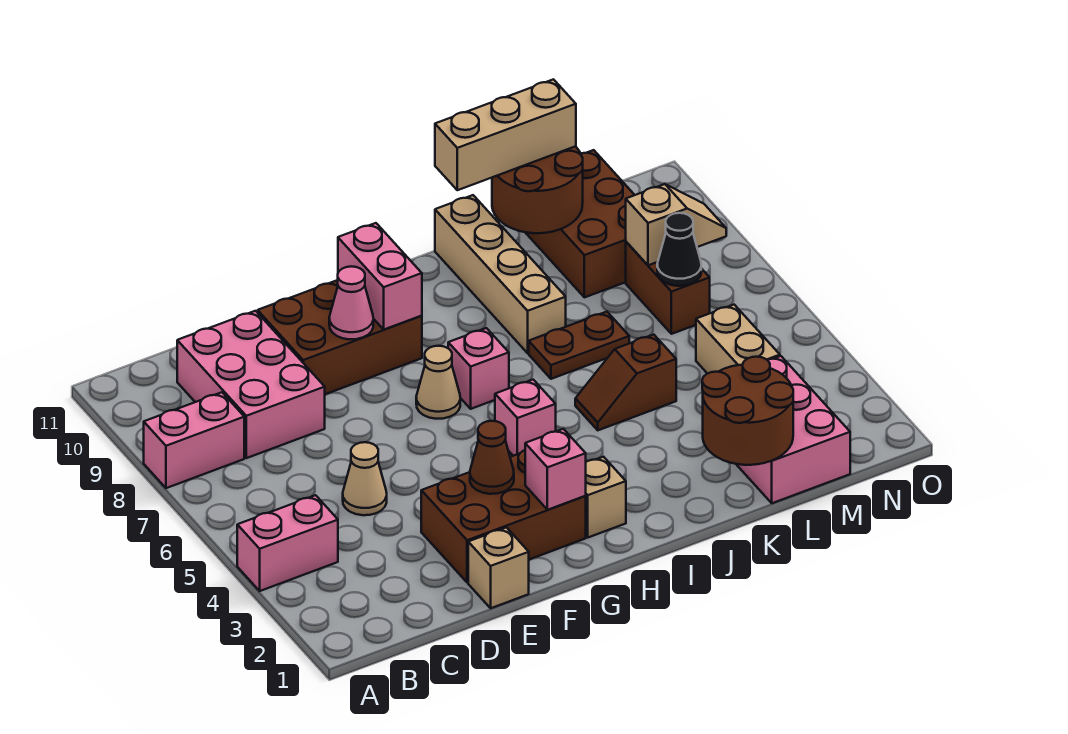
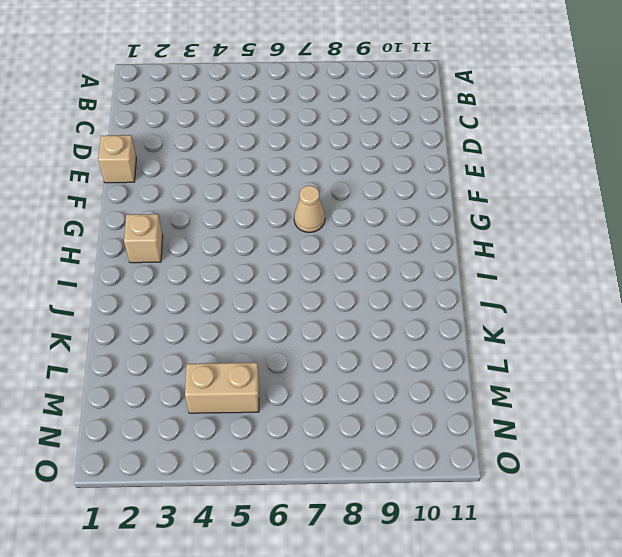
none -> pink brick A4:B4 level 1
none -> pink brick A8:B8 level 1
none -> pink brick C8:D10 level 1

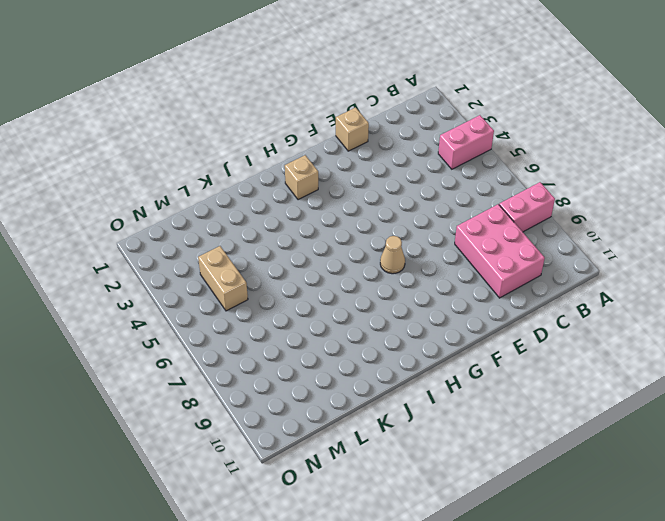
none -> tan cone D5 level 1
none -> brown brick E2:G3 level 1
none -> brown brick E9:G10 level 1

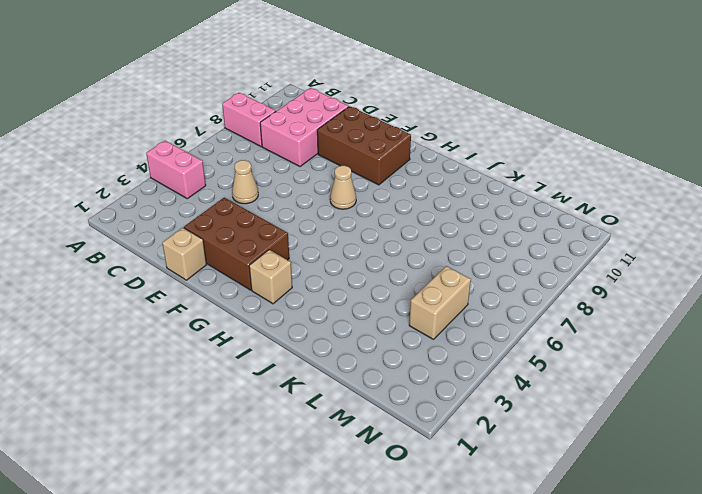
none -> pink brick H5 level 1
none -> pink brick H7 level 1
none -> brown slope J5:K5 level 1 top K

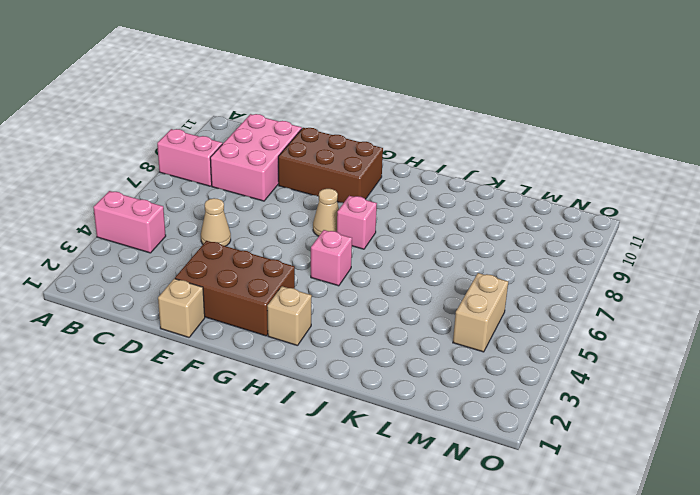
none -> brown slope J5:K5 level 1 top K
none -> brown plate J7:K7 level 1
none -> tan brick J8:J11 level 1

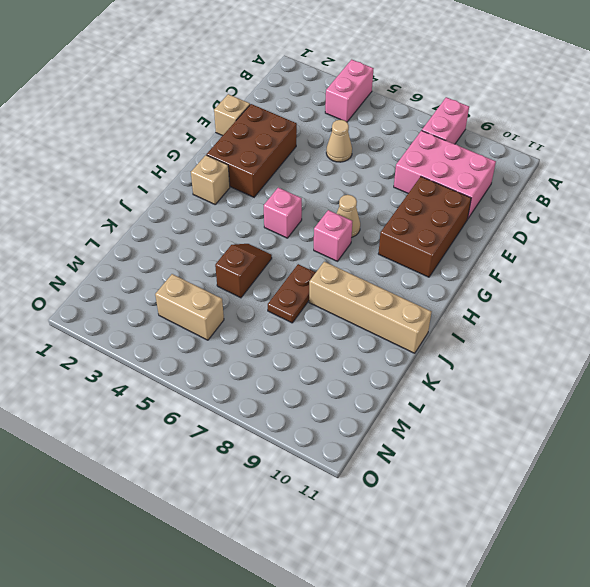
none -> pink brick L1:M3 level 1
none -> brown brick L9:M11 level 1
none -> brown brick M7:M8 level 1

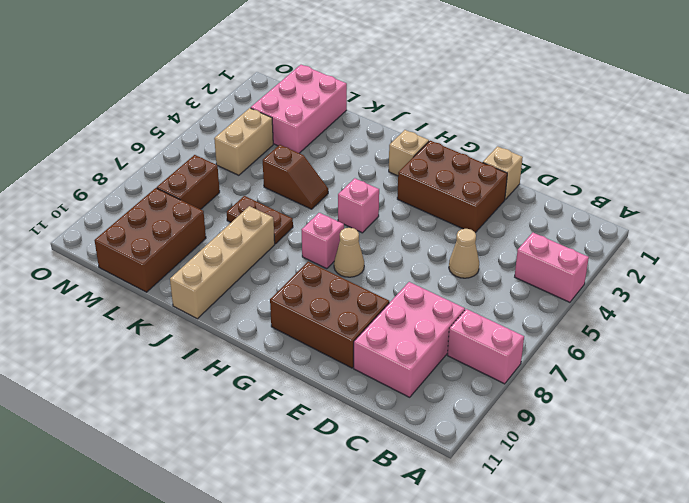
none -> brown cone F3 level 2
none -> pink cone F9 level 2
none -> pink brick G2 level 2

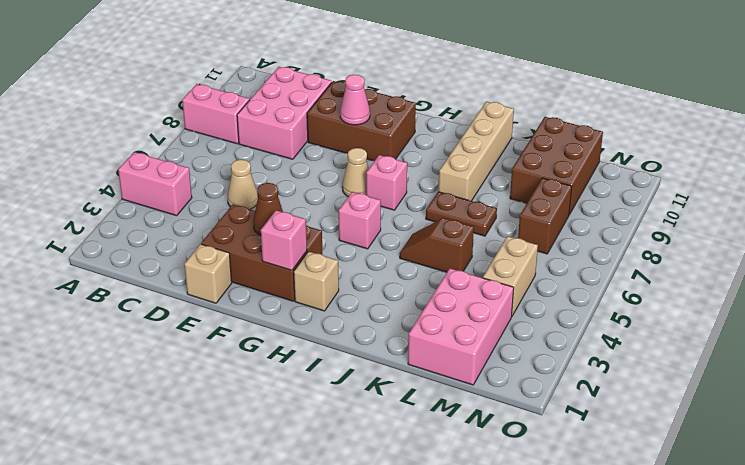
none -> pink brick G9:G10 level 2
none -> brown round brick K1:L2 level 2
none -> brown round brick K10:L11 level 2

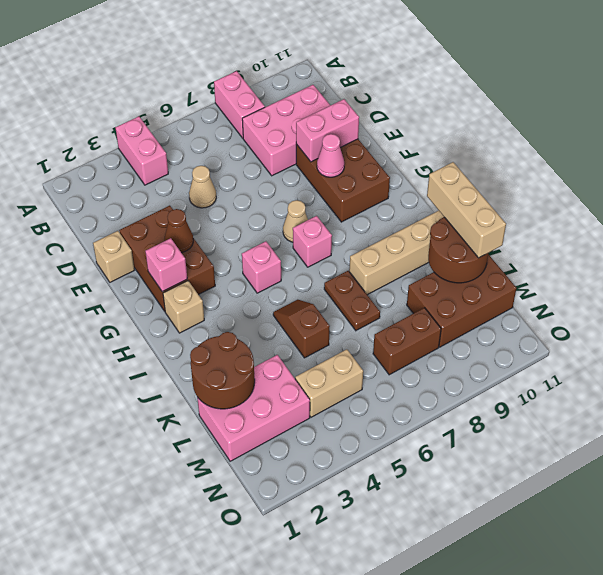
pink brick E9:E10 level 2 -> pink brick G9:G10 level 2
none -> black cone M7 level 2
none -> tan slope M8:N8 level 2 top M

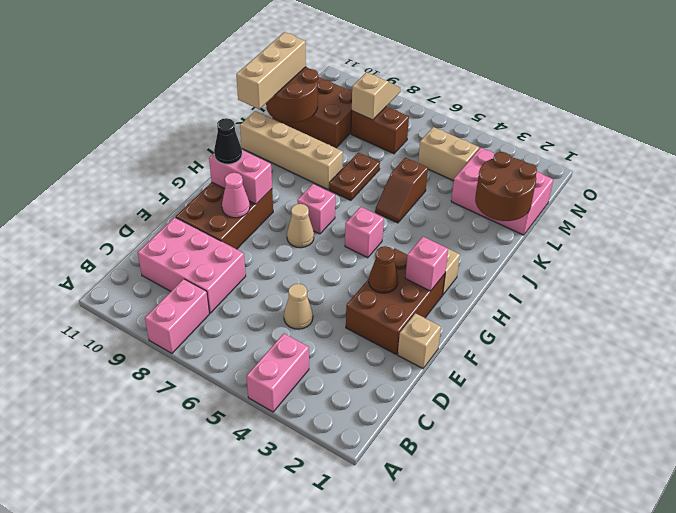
black cone G10 level 3 -> black cone M7 level 2

